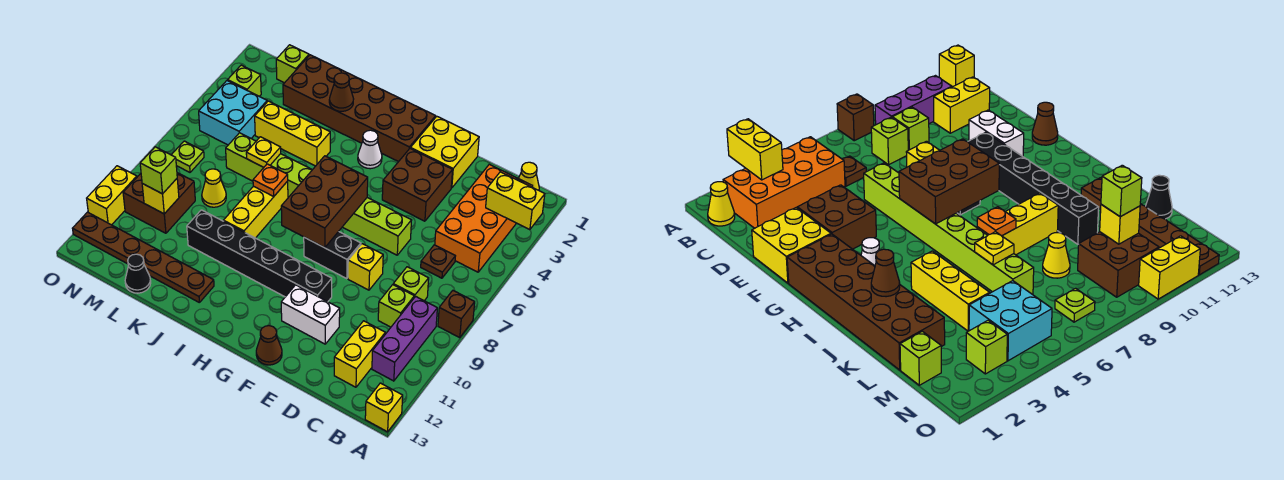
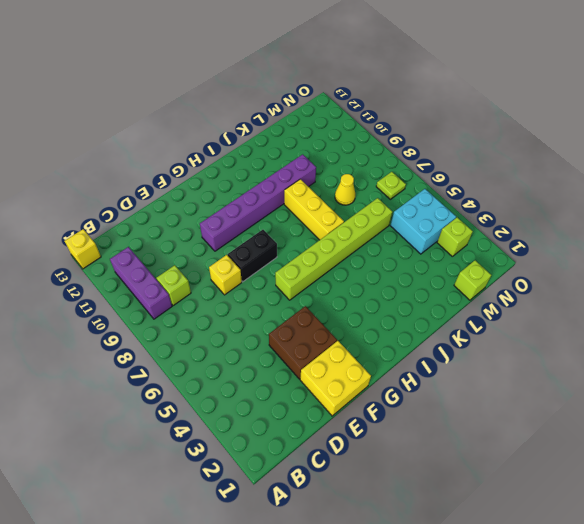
purple brick F10:K10 level 1 -> black brick F10:K10 level 1
lime brick G6:L6 level 1 -> lime brick E6:L6 level 1
none -> brown brick A8 level 1
none -> yellow cone B1 level 1
none -> orange brick B2:C5 level 1
none -> brown plate C6 level 1

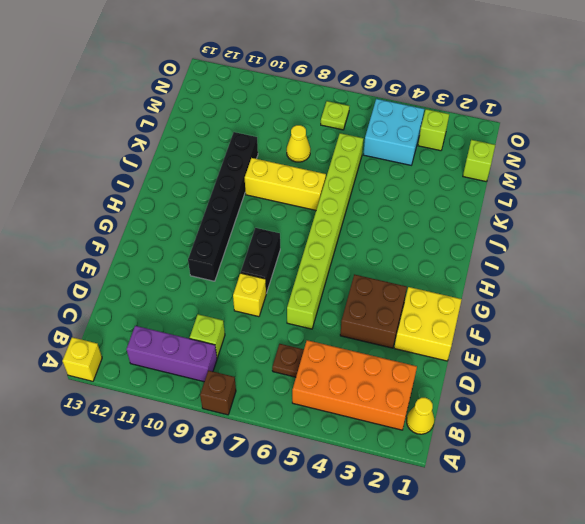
none -> lime brick C8 level 1
none -> yellow brick C11:C12 level 1
none -> white brick E11:F11 level 1
none -> brown cone F13 level 1

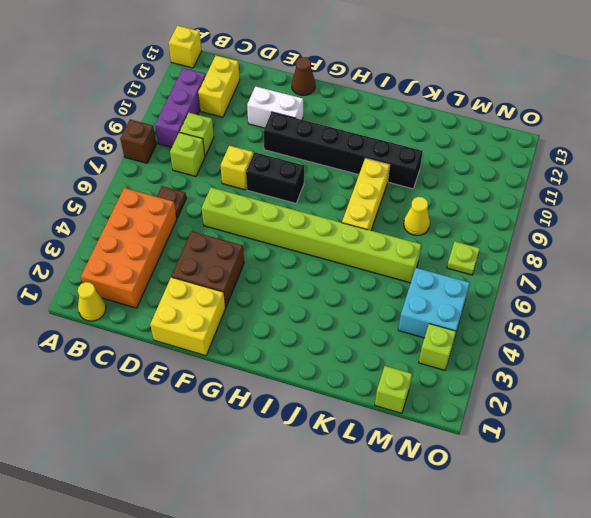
none -> brown brick G1:L2 level 1
none -> white cone H3 level 1
none -> yellow brick J4:L4 level 1
none -> brown plate J12:O12 level 1

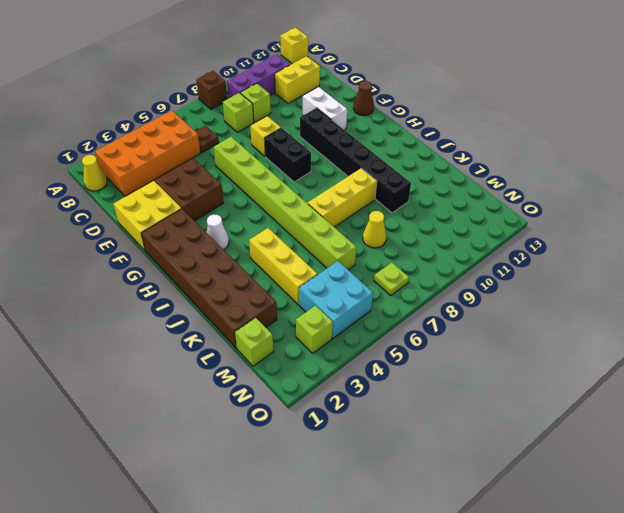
none -> brown plate J12:O12 level 1
none -> black cone L13 level 1
none -> brown brick M9:N10 level 1
none -> yellow brick O10:O11 level 1

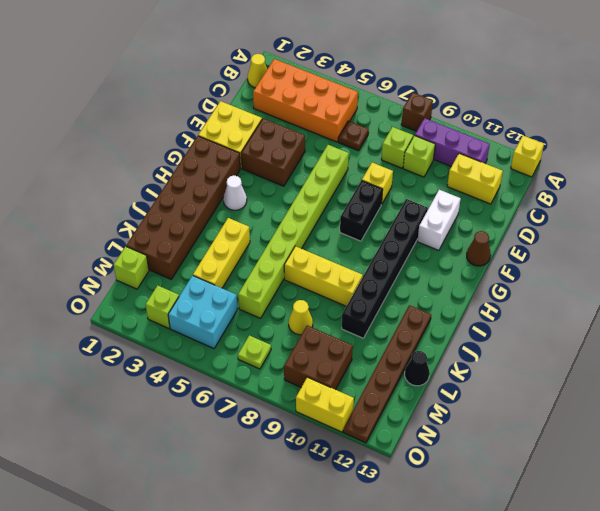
none -> yellow brick A3:B3 level 2
none -> brown brick G6:H8 level 2
none -> brown cone J2 level 2
none -> orange plate J7 level 2

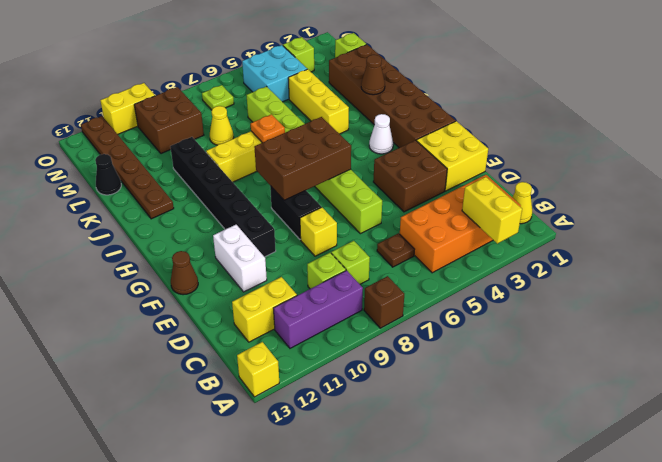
none -> yellow plate K6 level 2
none -> yellow brick M10 level 2
none -> lime brick M10 level 3

